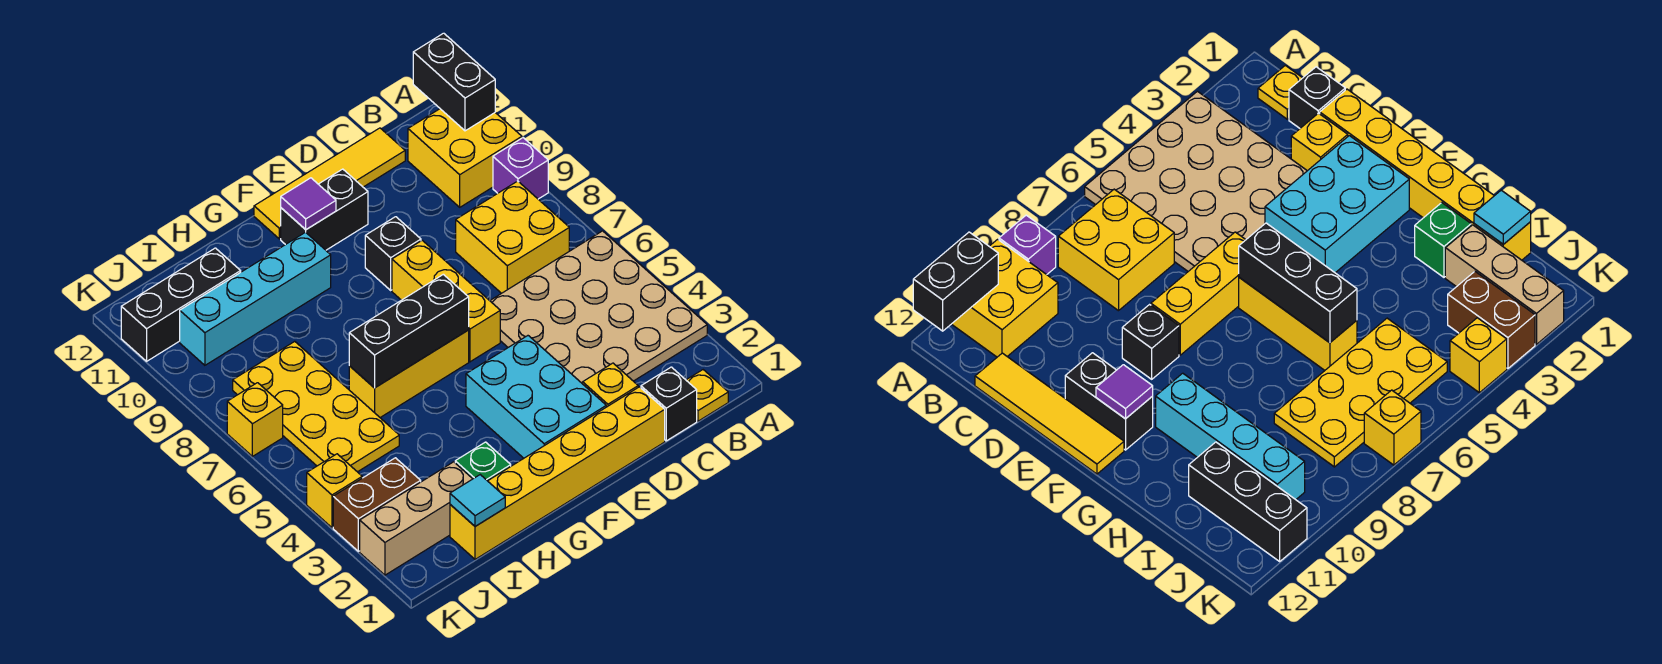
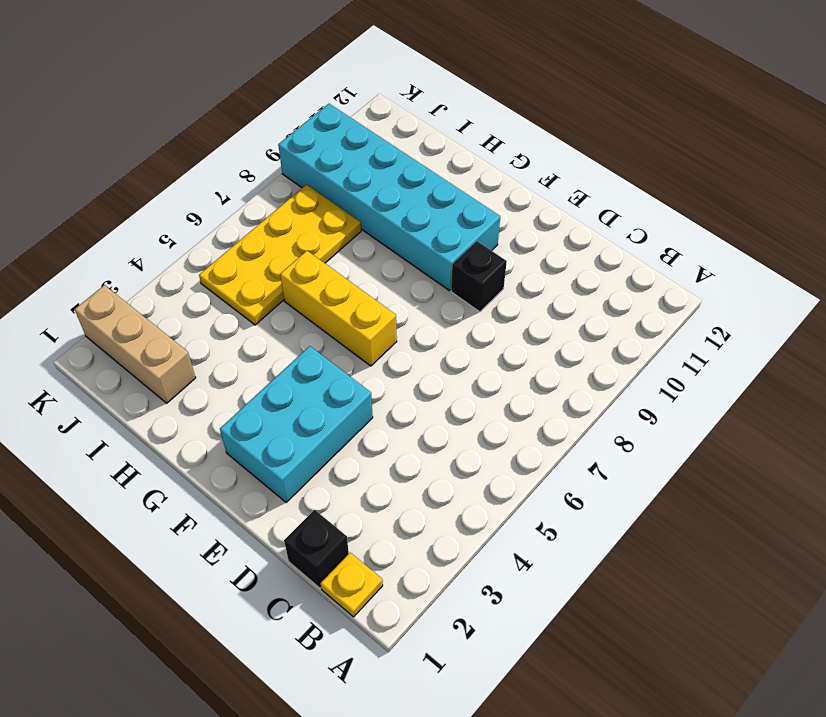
cyan brick F9:K10 level 1 -> cyan brick G10:J10 level 1
none -> tan plate A3:D6 level 1
none -> purple brick A9 level 1
none -> yellow brick A10:B11 level 1

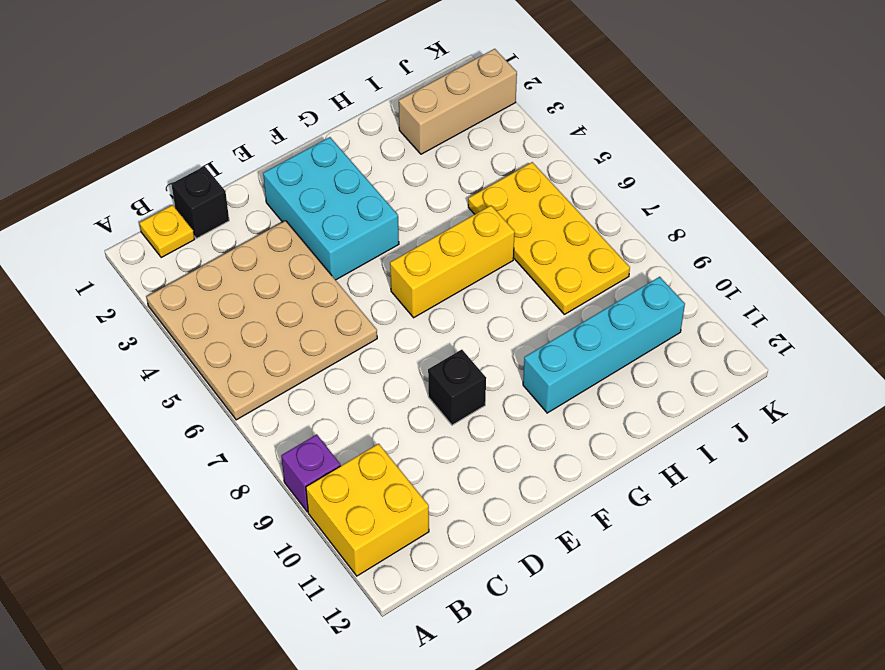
none -> yellow brick B7:C8 level 1
none -> yellow tile C12:F12 level 1
none -> yellow brick D1:I1 level 1

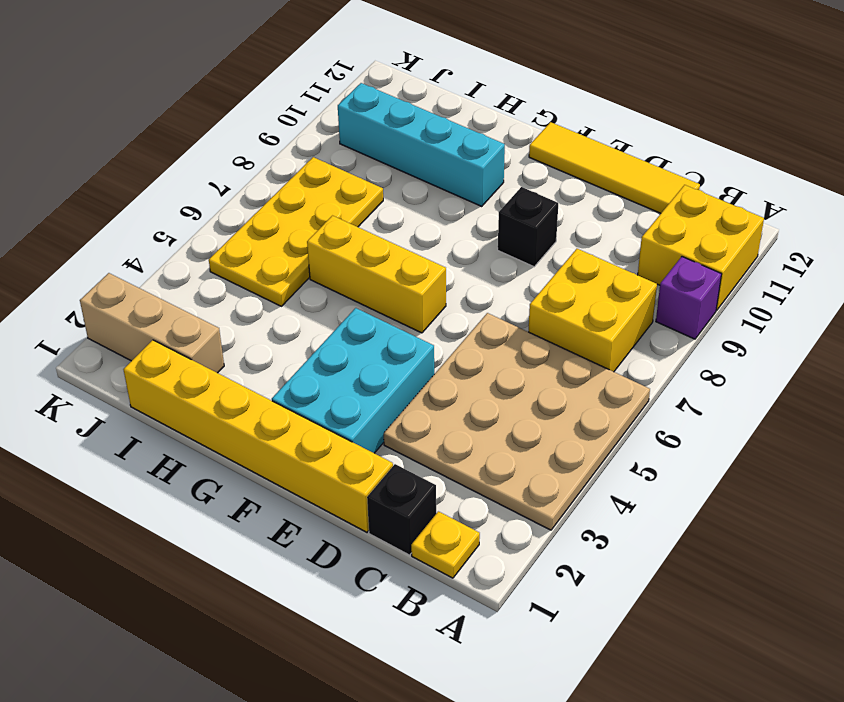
none -> yellow brick D2 level 1
none -> yellow brick E6:E8 level 1
none -> black brick E11:F11 level 1

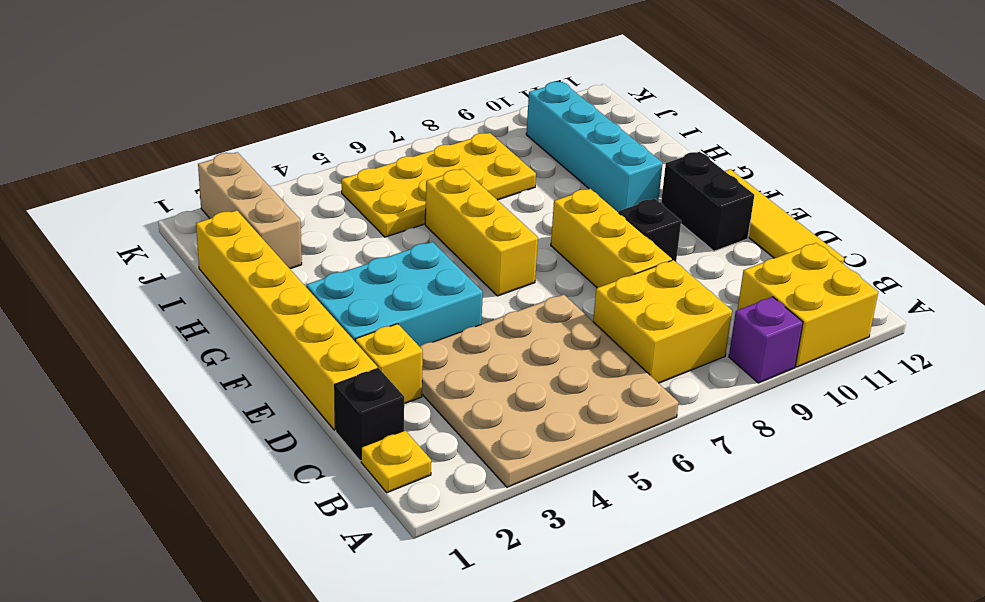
yellow brick D8:F8 level 1 -> yellow brick E6:E8 level 1
none -> green brick H2 level 1
none -> black brick I11:K11 level 1
none -> brown brick J3:K3 level 1

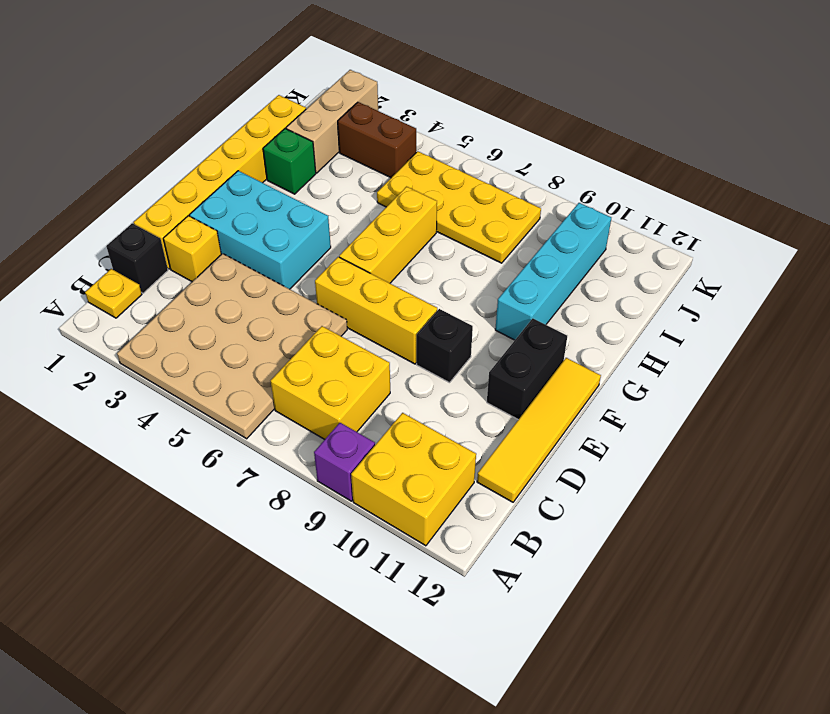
brown brick J3:J4 level 1 -> brown brick J3:K3 level 1
none -> black brick I11:K11 level 1
none -> yellow brick K4 level 1
none -> yellow brick K7 level 1

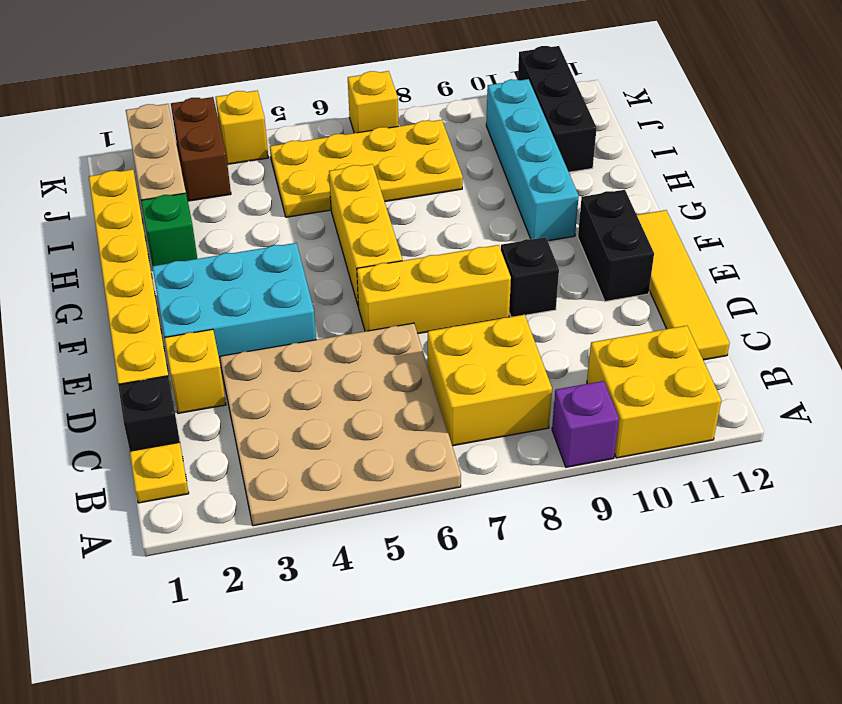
none -> black brick A11:A12 level 2
none -> black brick F6:H6 level 2
none -> purple tile F11 level 2

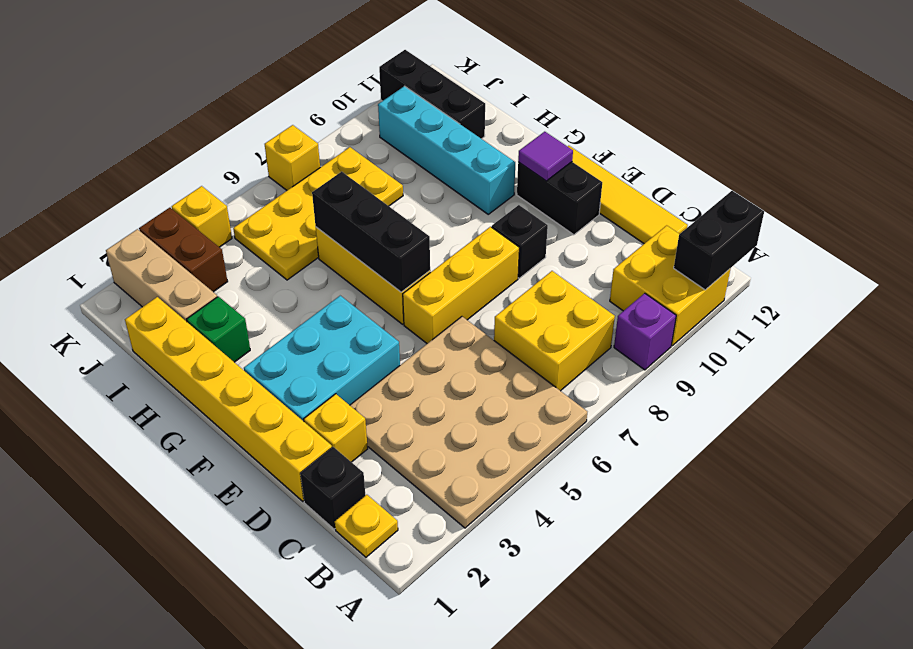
none -> cyan tile I1 level 2

